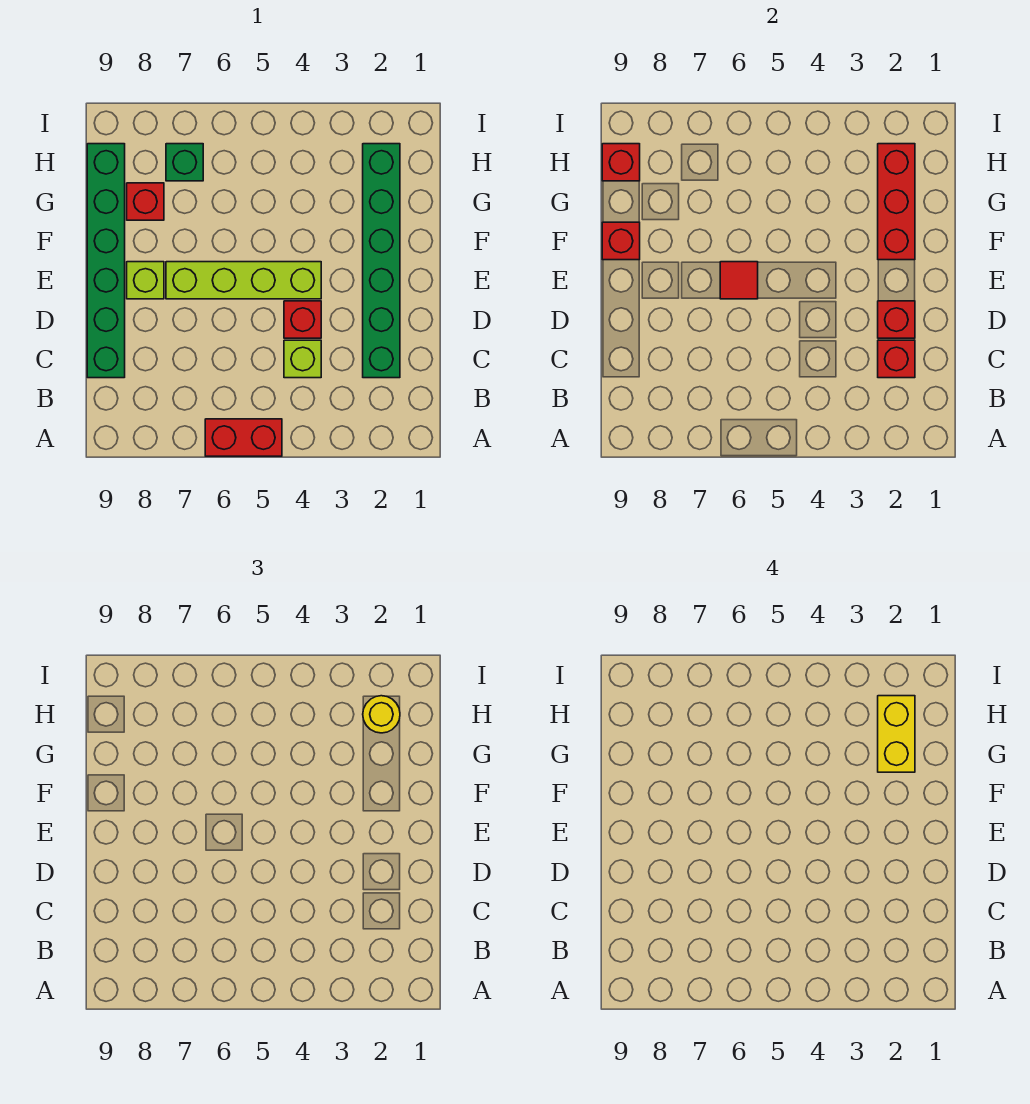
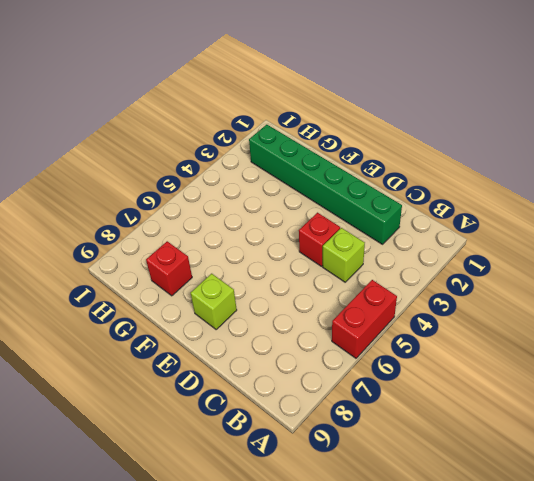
none -> green brick C9:H9 level 1
none -> lime brick E4:E7 level 1
none -> green brick H7 level 1

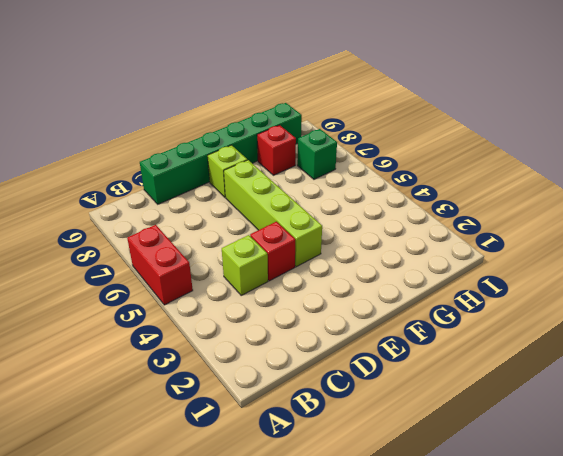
none -> green brick C2:H2 level 1
none -> red brick C2 level 2
none -> red brick D2 level 2

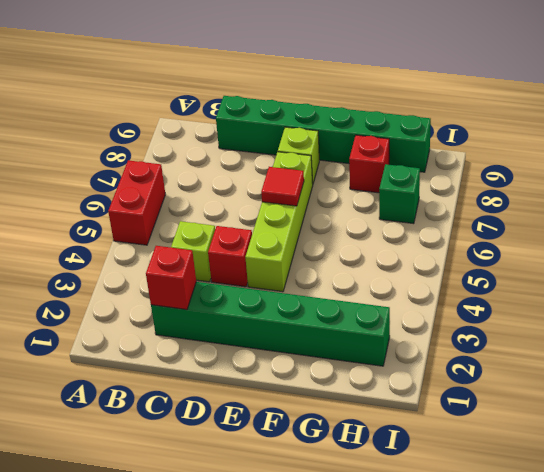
none -> red brick D2 level 2
none -> red brick F2:H2 level 2
none -> red brick F9 level 2

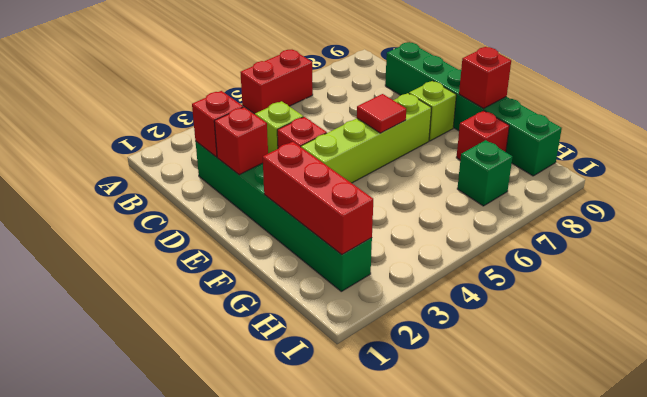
none -> red brick H9 level 2
none -> yellow round brick H2 level 3
none -> yellow brick G2:H2 level 4

